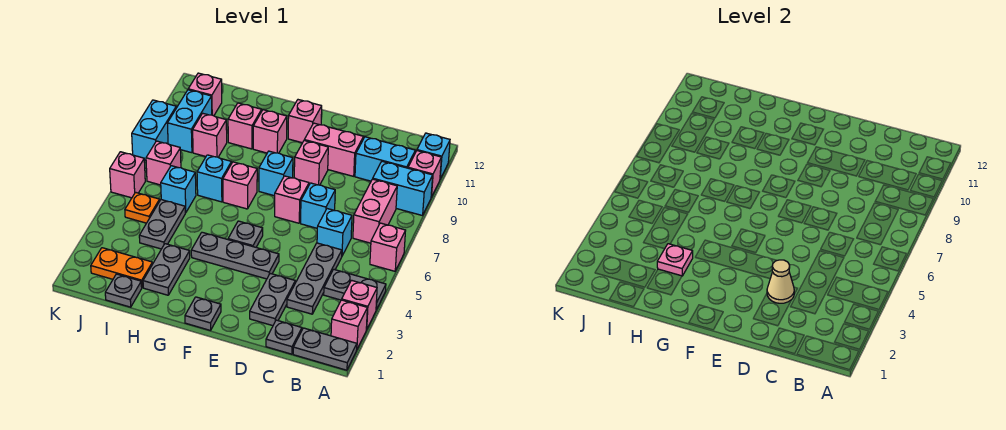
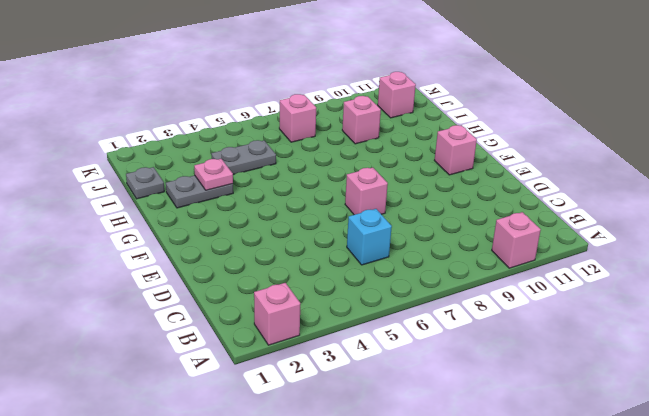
none -> grey plate A1:B1 level 1
none -> pink brick A3 level 1
none -> grey plate A4:B4 level 1
none -> pink brick A6 level 1

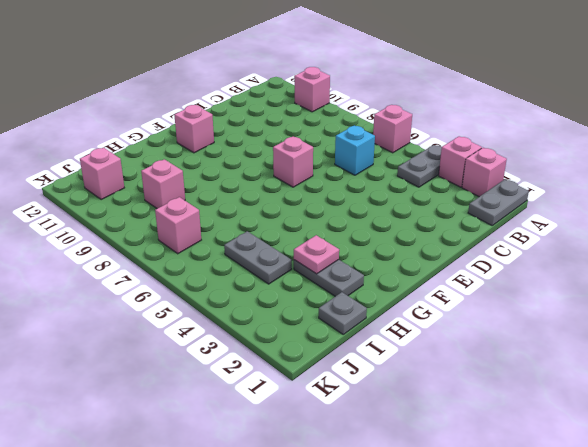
none -> cyan brick A9:B9 level 1
none -> cyan brick A11 level 1
none -> pink brick B7:B8 level 1
none -> cyan brick B10:C10 level 1

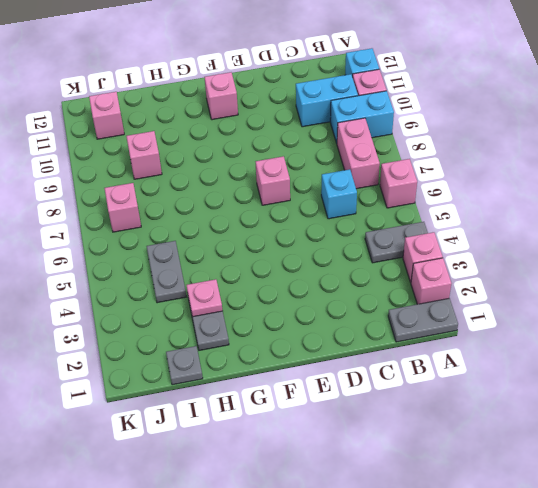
none -> grey plate C1 level 1
none -> grey plate C3:C5 level 1
none -> grey plate D2:D3 level 1
none -> cyan brick D7 level 1

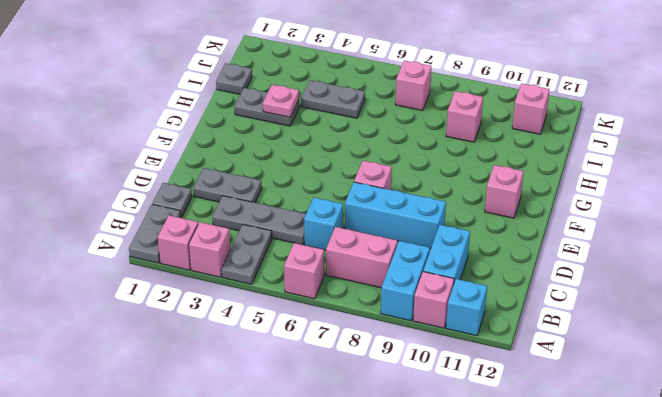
cyan brick D7:D9 level 1 -> cyan brick D7 level 1
none -> pink brick D10:E10 level 1
none -> grey plate E4:G4 level 1
none -> pink brick E9 level 1
none -> grey plate F1 level 1

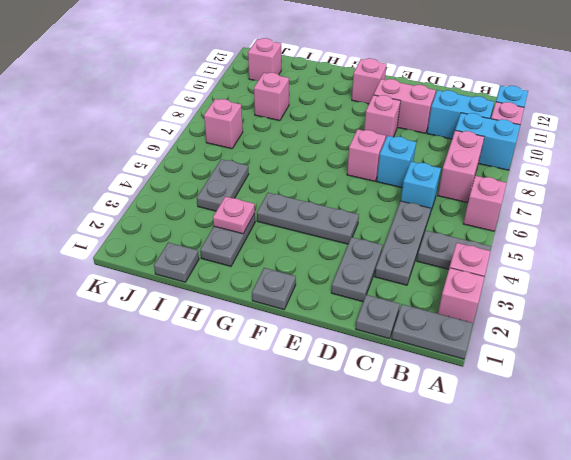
none -> grey plate F5 level 1
none -> cyan brick F8 level 1
none -> pink brick G7 level 1
none -> pink brick G10 level 1

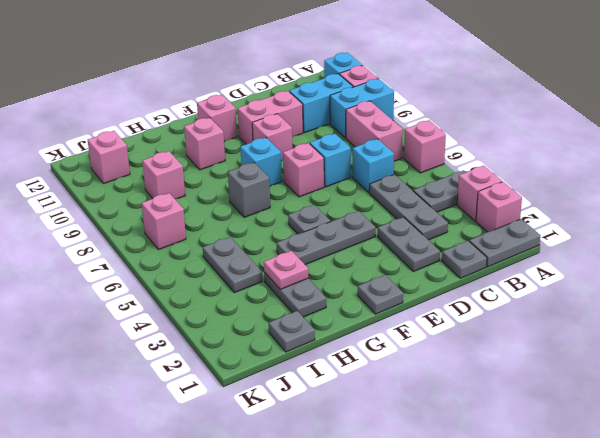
grey brick G7 level 1 -> pink brick G7 level 1
none -> cyan brick H7 level 1
none -> pink brick H10 level 1
none -> orange plate I2:J2 level 1
none -> cyan brick I6 level 1

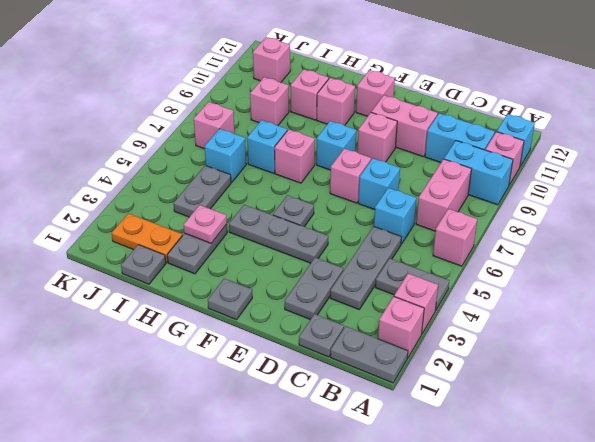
none -> orange plate J5 level 1
none -> cyan brick J9:J10 level 1
none -> pink brick K6 level 1
none -> cyan brick K8:K9 level 1

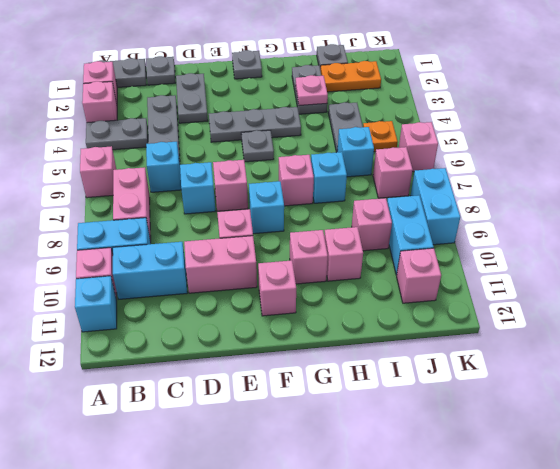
none -> tan cone D3 level 2

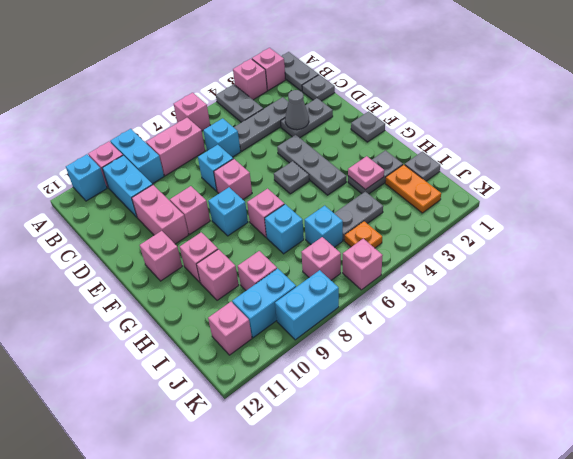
grey cone D3 level 2 -> tan cone D3 level 2

